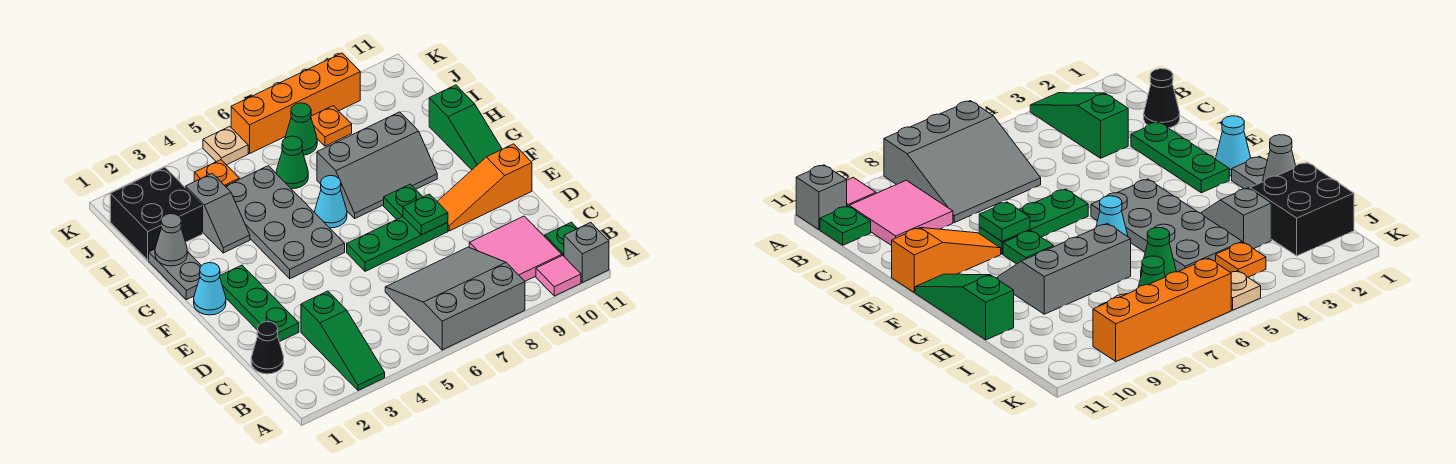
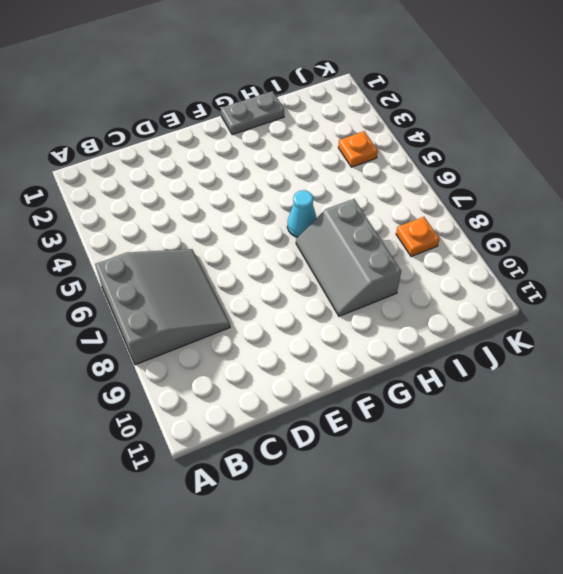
none -> green slope A3:C3 level 1 top C
none -> pink tile A10 level 1
none -> grey brick A11 level 1

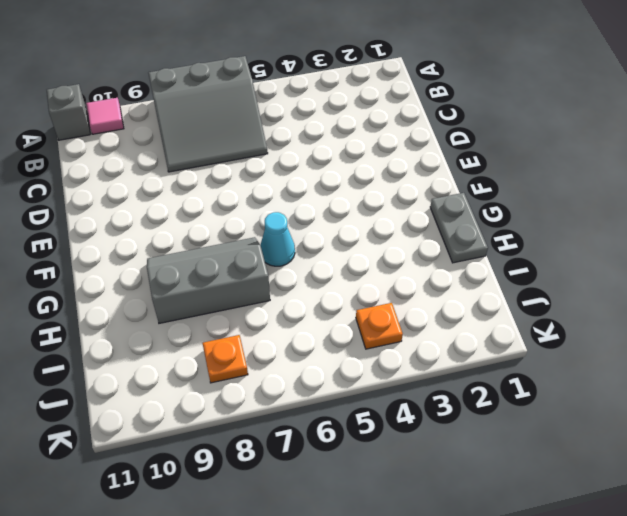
none -> green slope A3:C3 level 1 top C
none -> pink tile B9:C10 level 1
none -> green plate B11 level 1

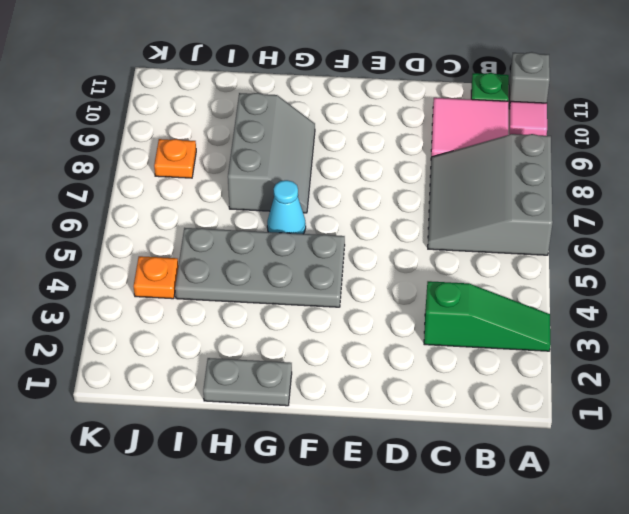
none -> black cone C1 level 1
none -> green plate D2:F2 level 1
none -> green plate E6:E8 level 1

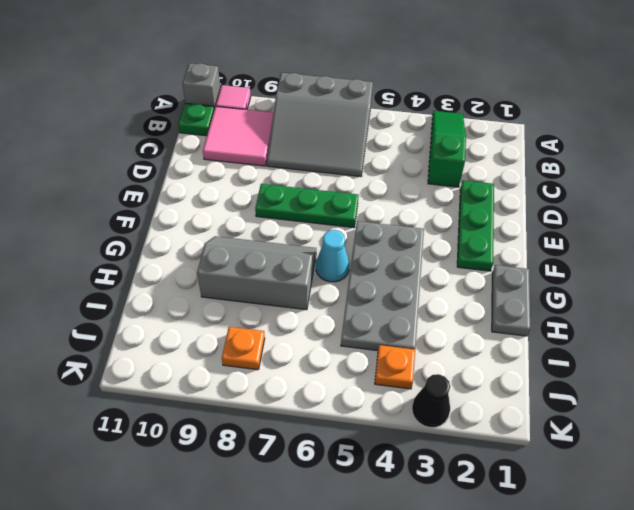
black cone K3 level 1 -> black cone C1 level 1
none -> orange slope E9:E11 level 1 top 11
none -> cyan cone F1 level 1
none -> green plate F8 level 1

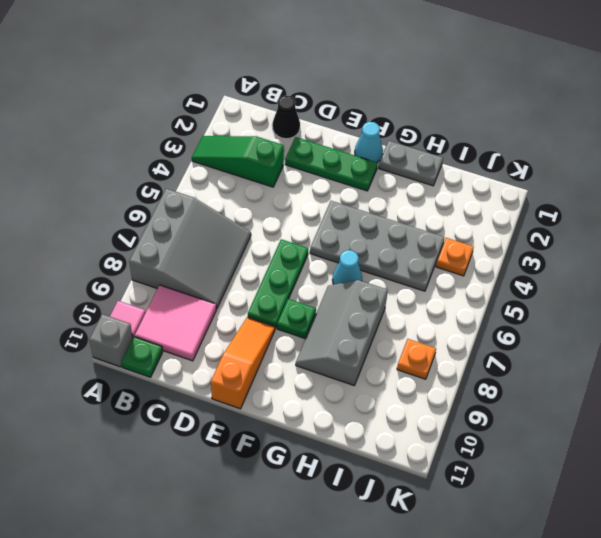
none -> green slope F11:H11 level 1 top H
none -> grey slope H3:I3 level 1 top I
none -> black brick I1:J2 level 1

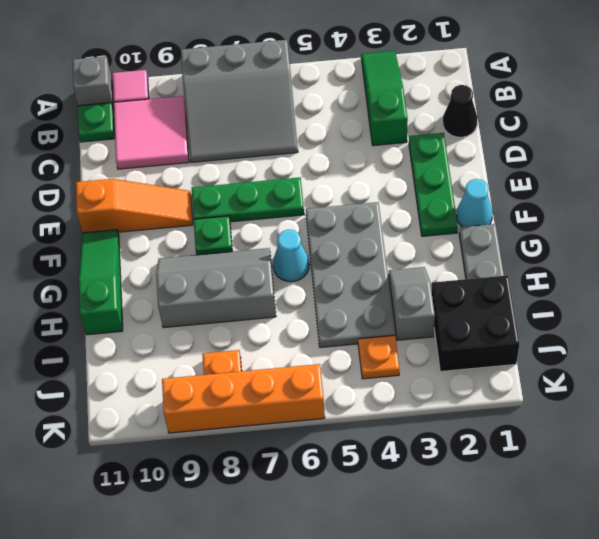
none -> green cone I6 level 1
none -> green cone J7 level 1
none -> tan plate K5 level 1

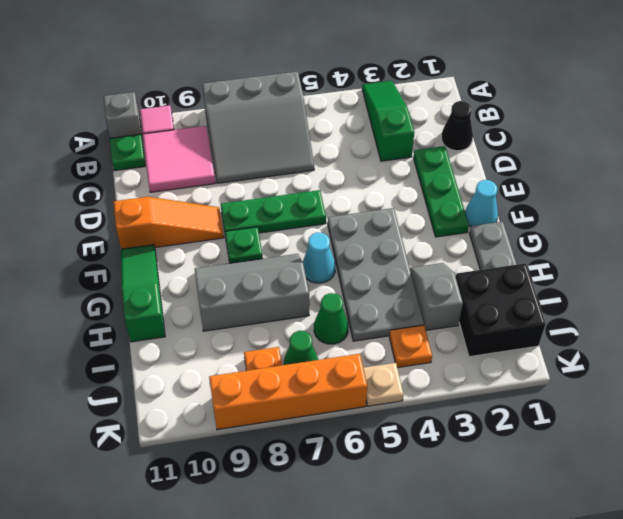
none -> green plate E8 level 2
none -> grey cone H1 level 2

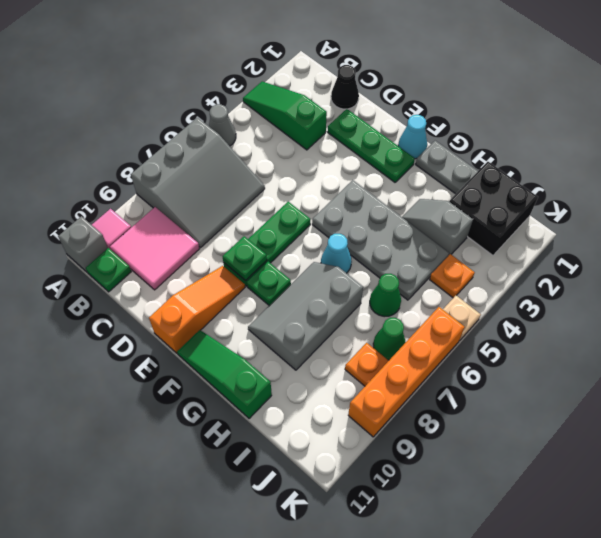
grey cone A5 level 1 -> grey cone H1 level 2

